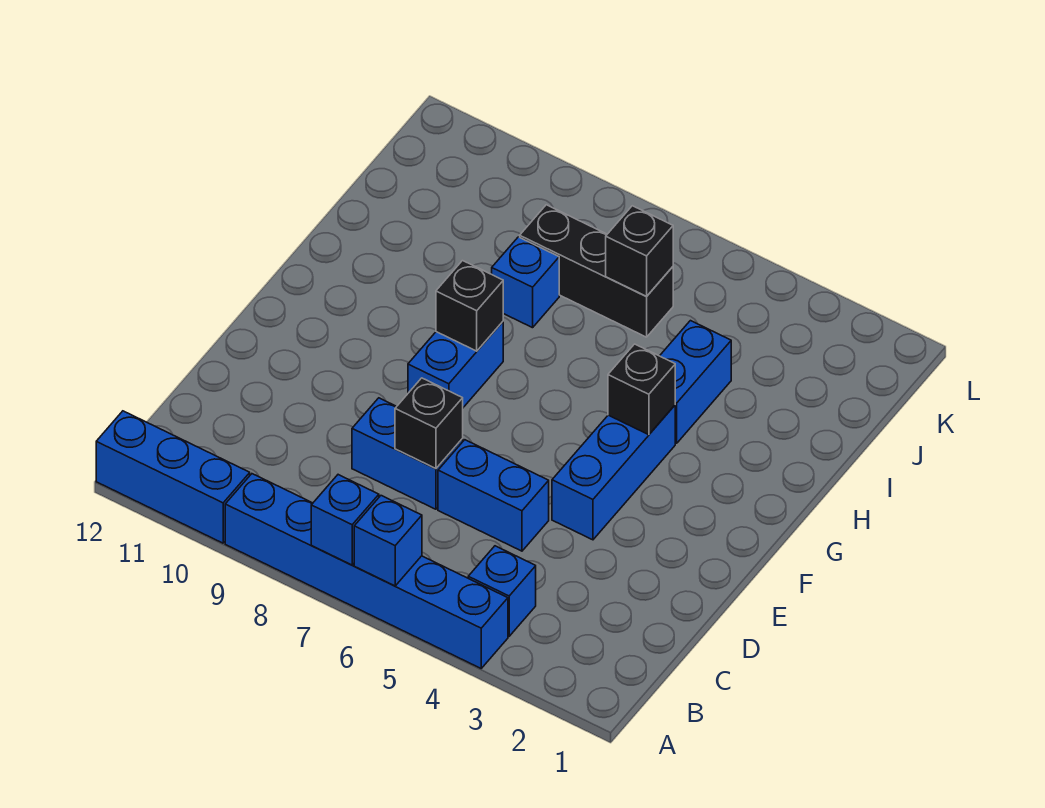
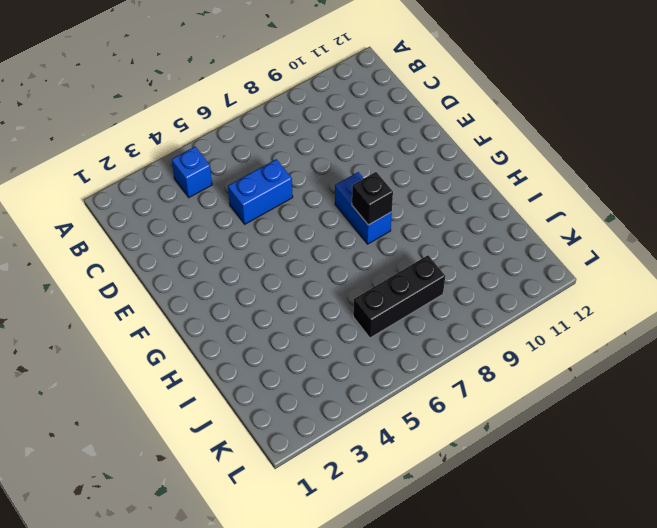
none -> blue brick A4:A9 level 1
none -> blue brick A10:A12 level 1
none -> blue brick D7:D8 level 1

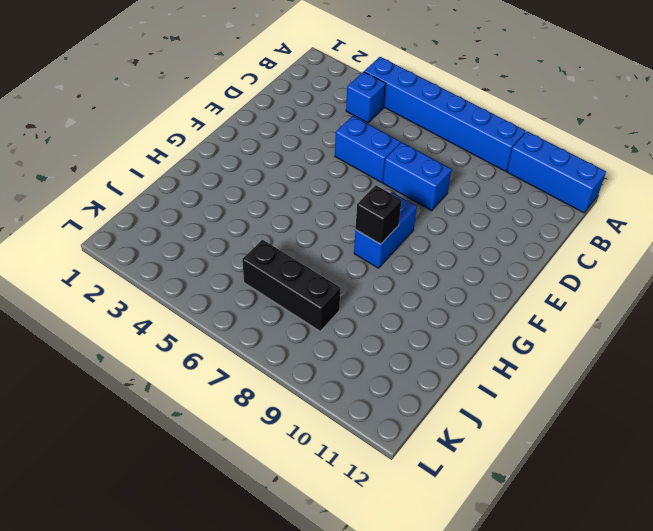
none -> blue brick E4:G4 level 1
none -> blue brick H4:I4 level 1
none -> blue brick I8 level 1

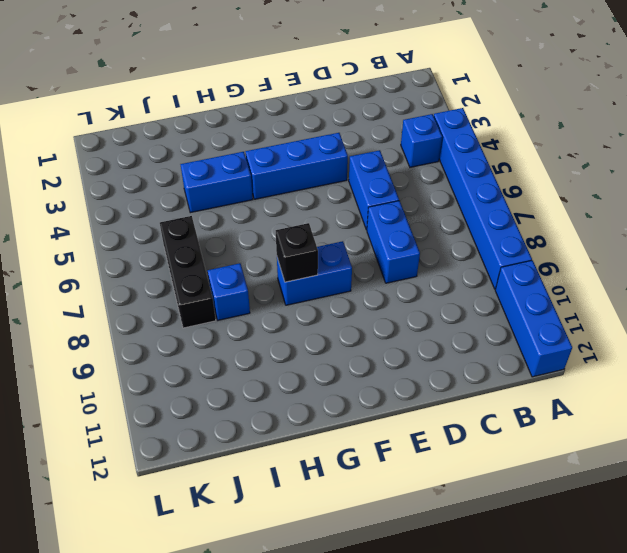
none -> blue brick A6 level 2
none -> blue brick A7 level 2
none -> black brick D7 level 2

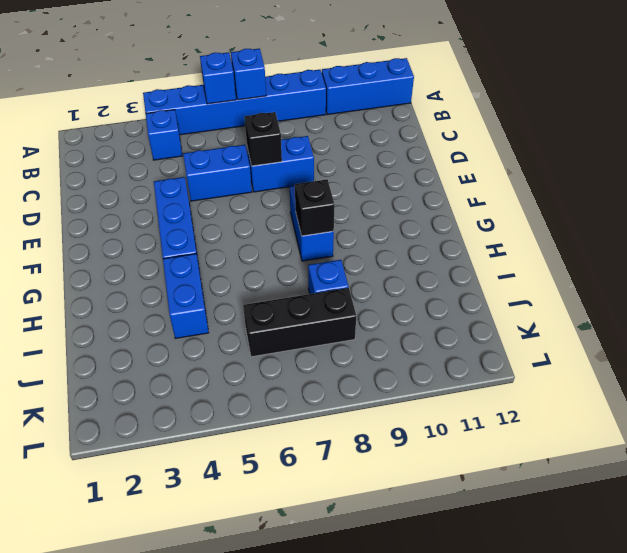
none -> black brick G4 level 2
none -> black brick J6 level 2

